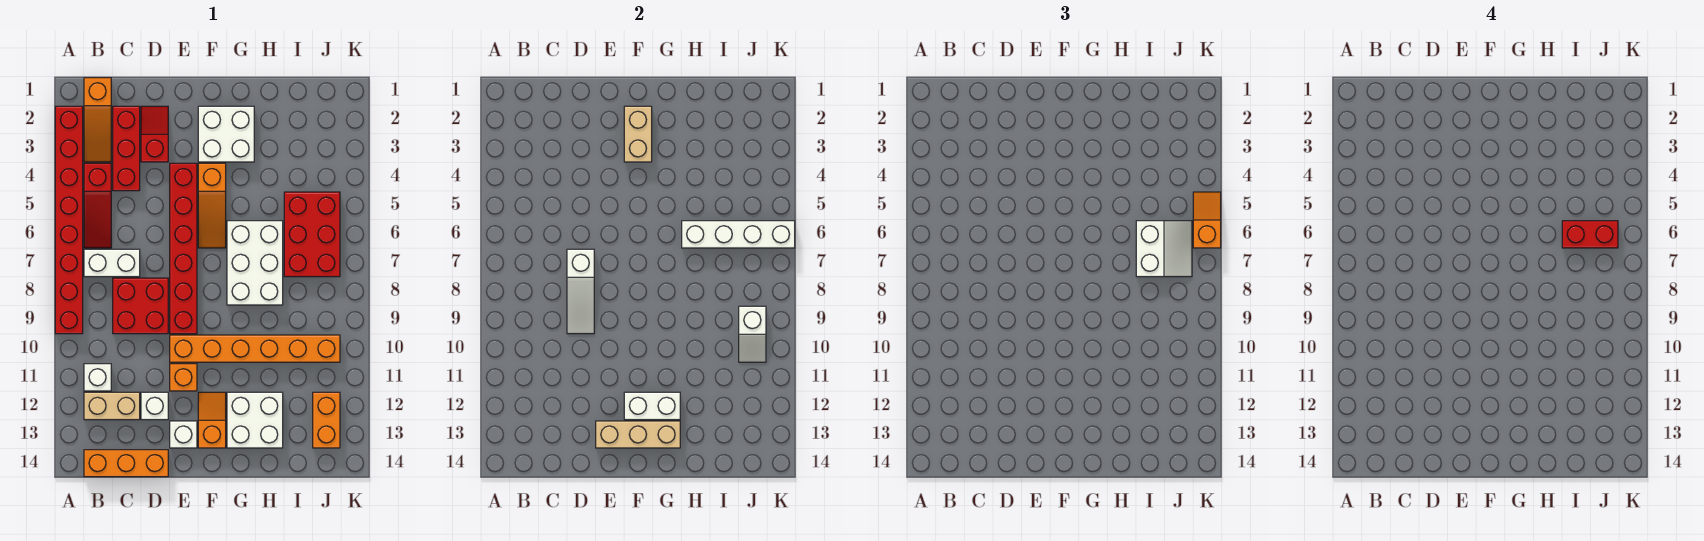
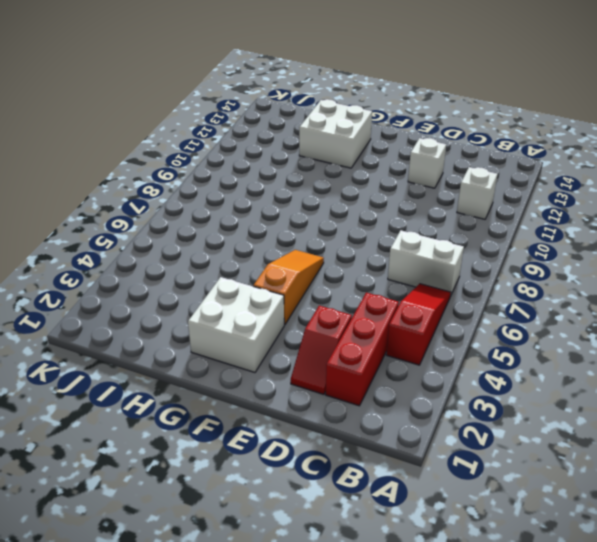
none -> red brick A2:A9 level 1
none -> orange slope B1:B3 level 1 top 1
none -> tan brick B12:C12 level 1
none -> orange brick B14:D14 level 1

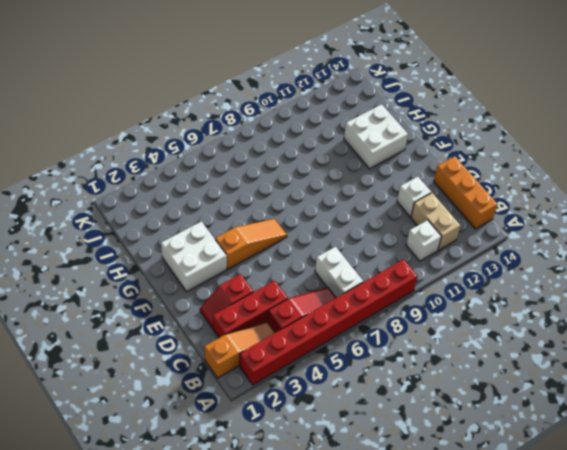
none -> red brick C8:D9 level 1
none -> red brick E4:E9 level 1
none -> orange brick E10:J10 level 1
none -> orange brick E11 level 1

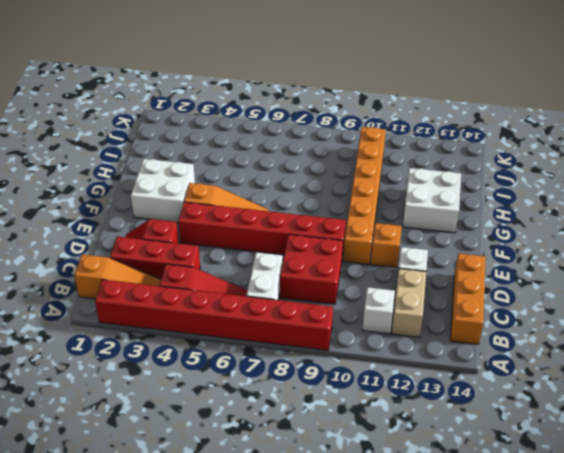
none -> white brick E13 level 1
none -> orange slope F12:F13 level 1 top 13
none -> white brick G6:H8 level 1
none -> red brick I5:J7 level 1

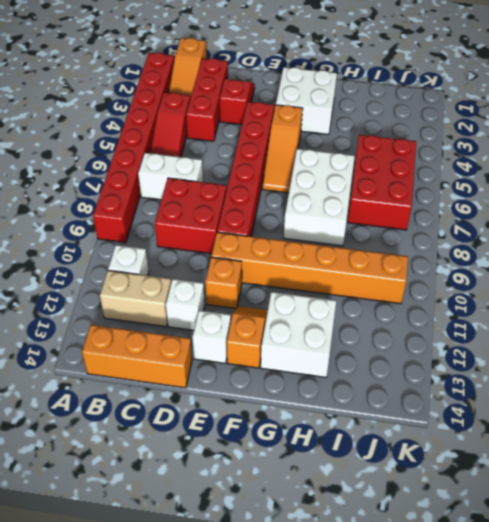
none -> orange brick J12:J13 level 1
none -> white slope D7:D9 level 2 top 7
none -> tan brick E13:G13 level 2
none -> tan brick F2:F3 level 2

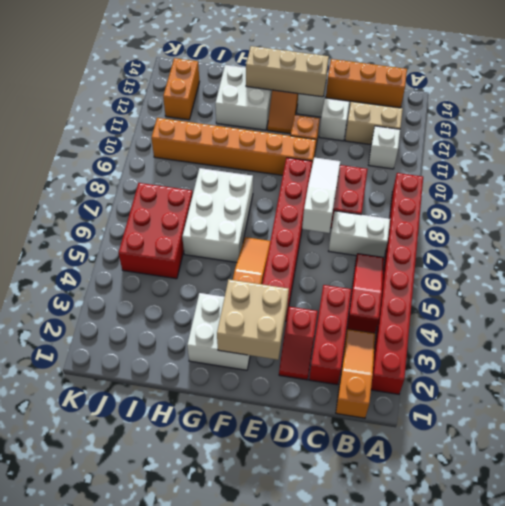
tan brick E2:F3 level 2 -> tan brick F2:F3 level 2
none -> white brick F12:G12 level 2
none -> white brick H6:K6 level 2
none -> white slope J9:J10 level 2 top 9
none -> white slope I6:J7 level 3 top I

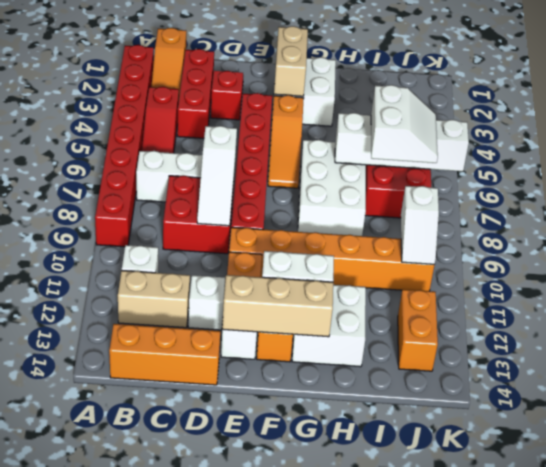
none -> orange slope K5:K6 level 3 top 6
none -> red brick I6:J6 level 4

